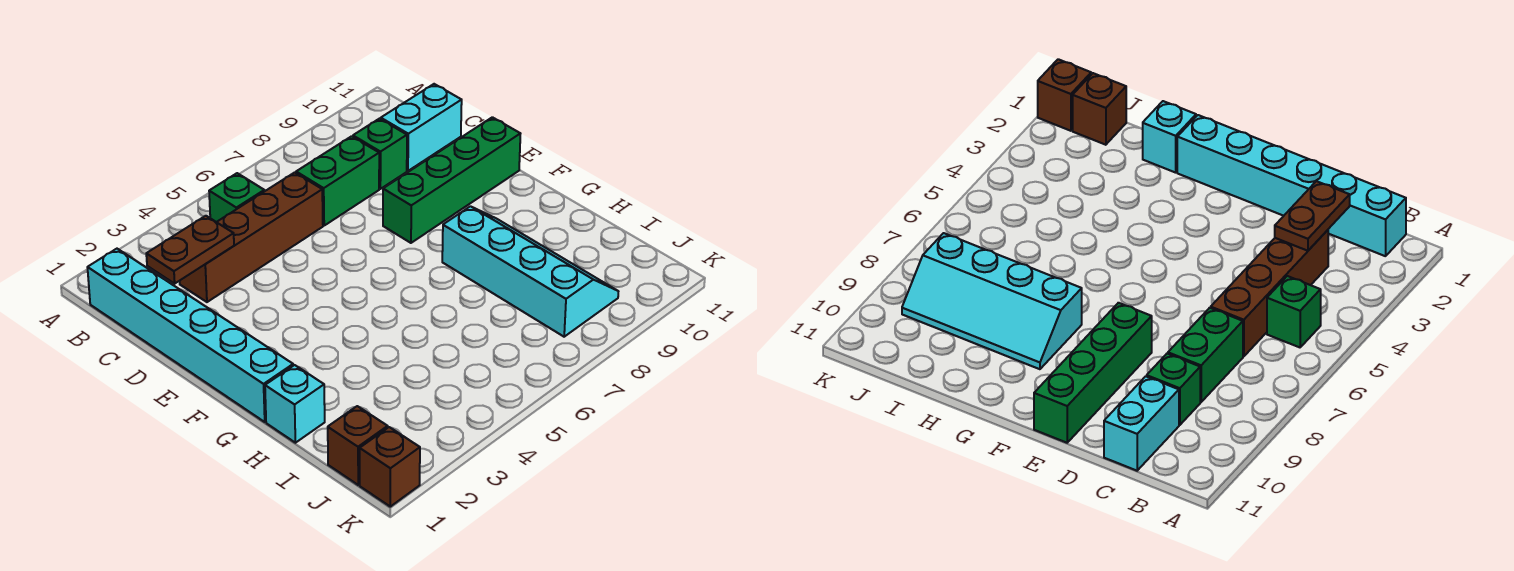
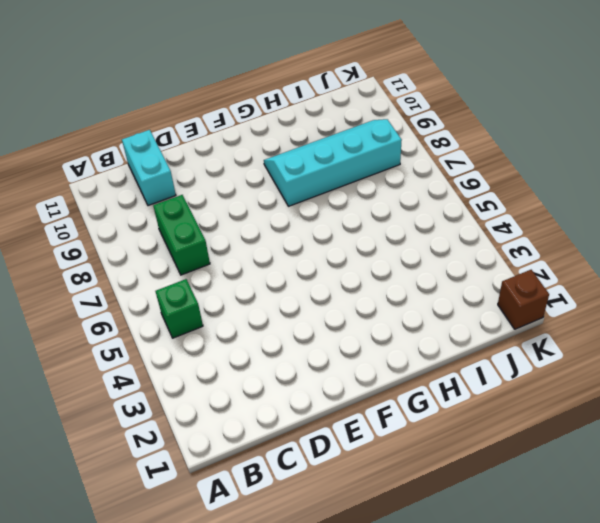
none -> cyan brick B1:G1 level 1
none -> brown brick C3:C6 level 1
none -> green brick C9 level 1

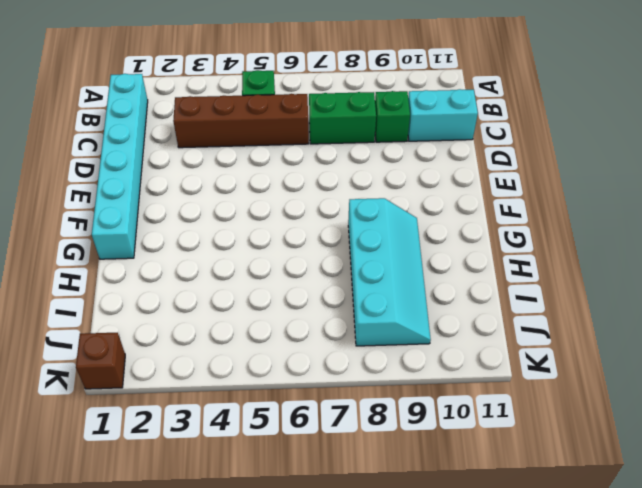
none -> green brick E8:E11 level 1
none -> cyan brick H1 level 1
none -> brown brick J1 level 1

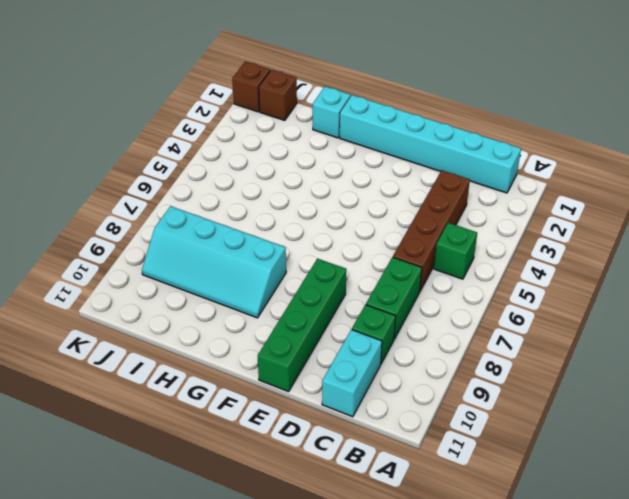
none -> brown plate C2:C3 level 2

